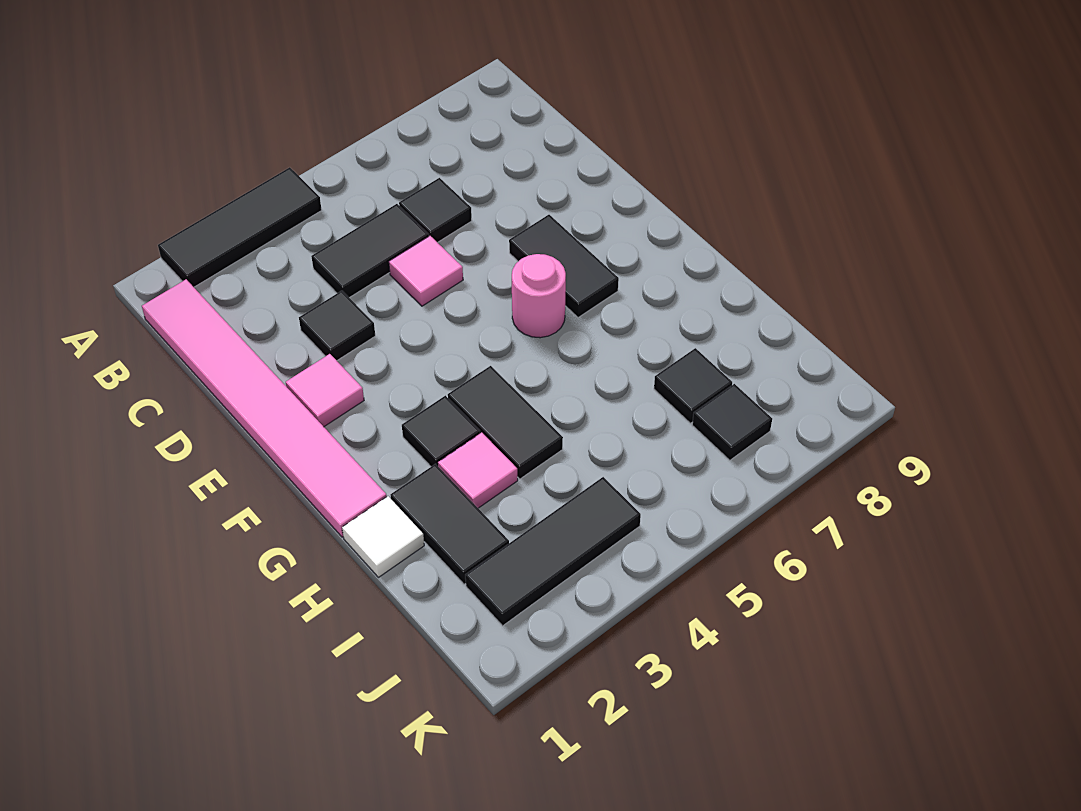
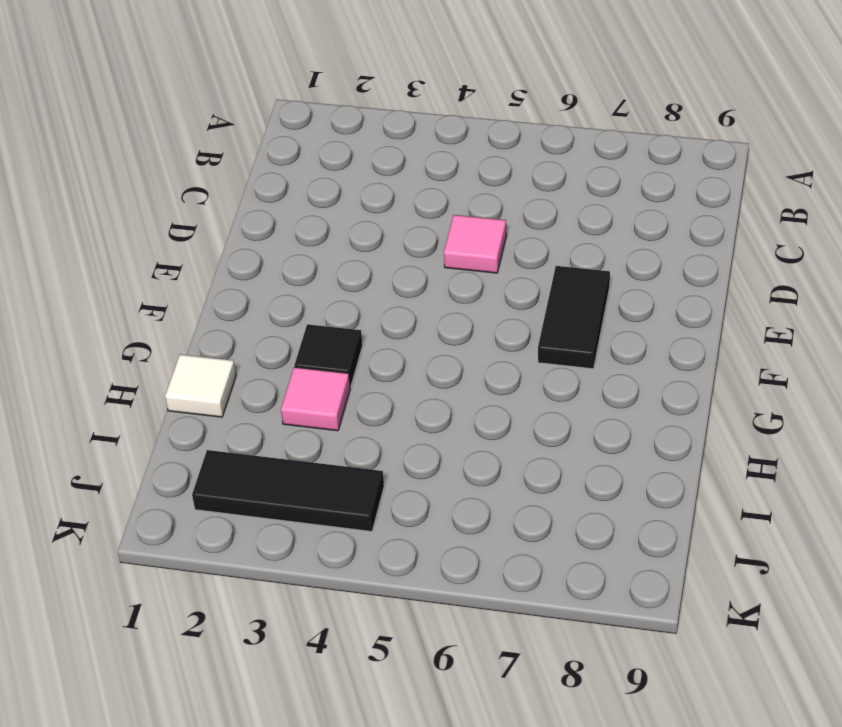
none -> black tile A2:A4 level 1
none -> pink tile B1:G1 level 1
none -> black tile C4:C5 level 1

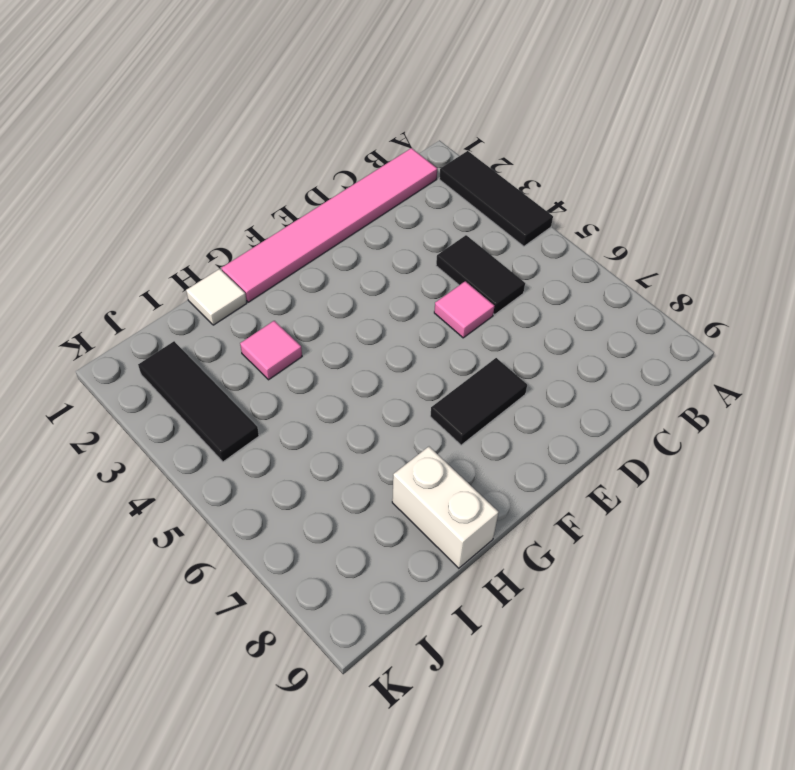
white brick H8:H9 level 1 -> none
none -> black tile C6 level 1
none -> black tile D3 level 1
none -> pink tile E2 level 1

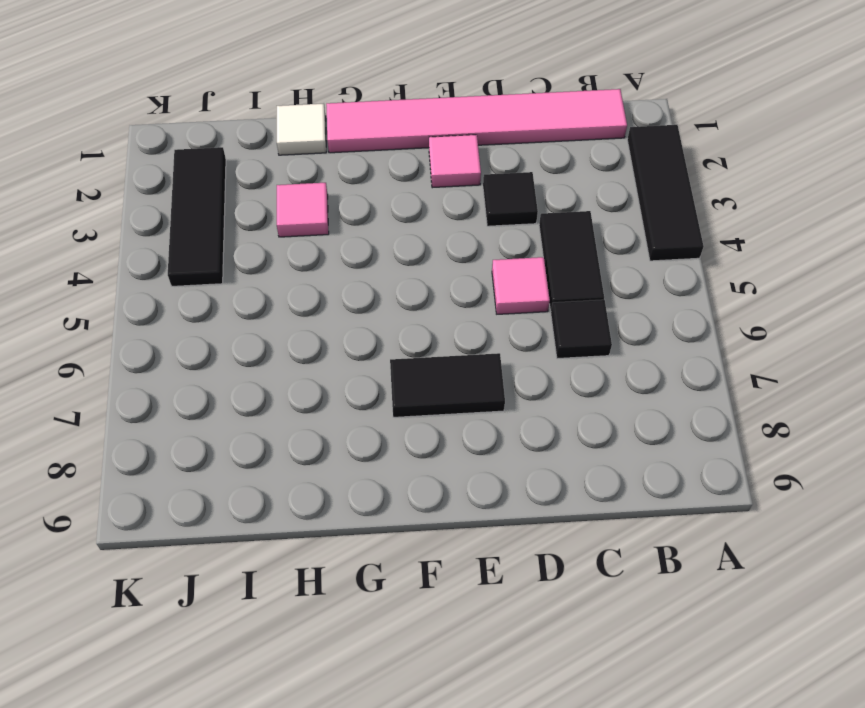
none -> pink round brick F6 level 1
none -> black tile G3 level 1
none -> black tile G4:H4 level 1

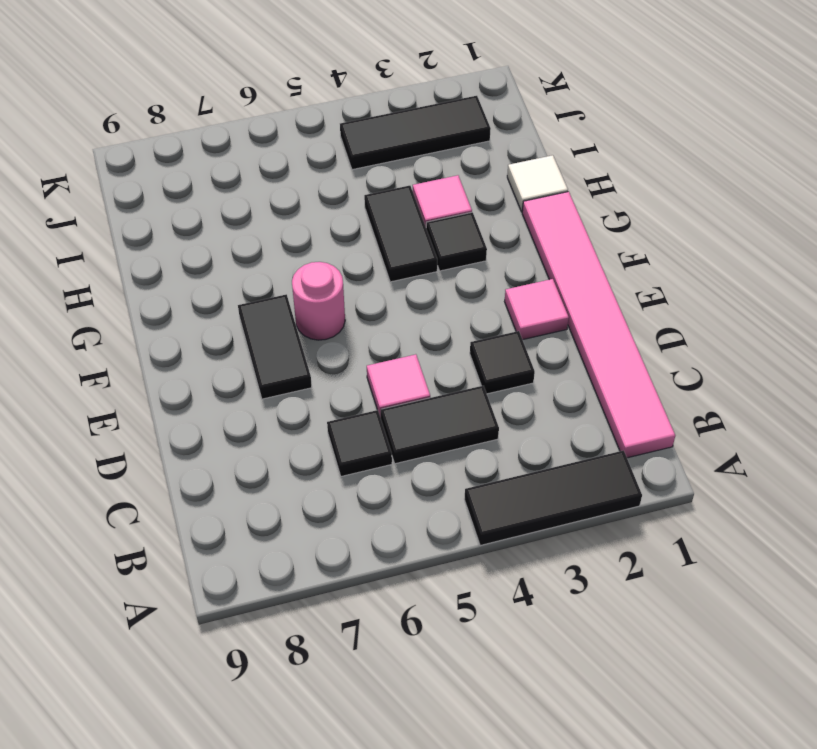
none -> black tile H2:I2 level 1
none -> black tile I7 level 1
none -> black tile J7 level 1

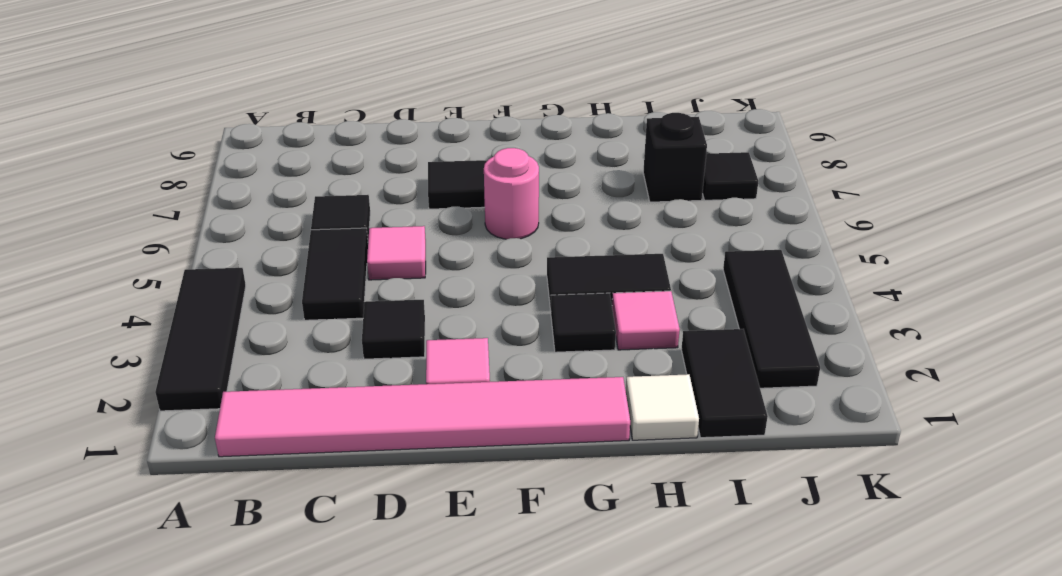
black tile I1:I2 level 1 -> black tile H2:I2 level 1
black brick I7 level 1 -> black tile I7 level 1

